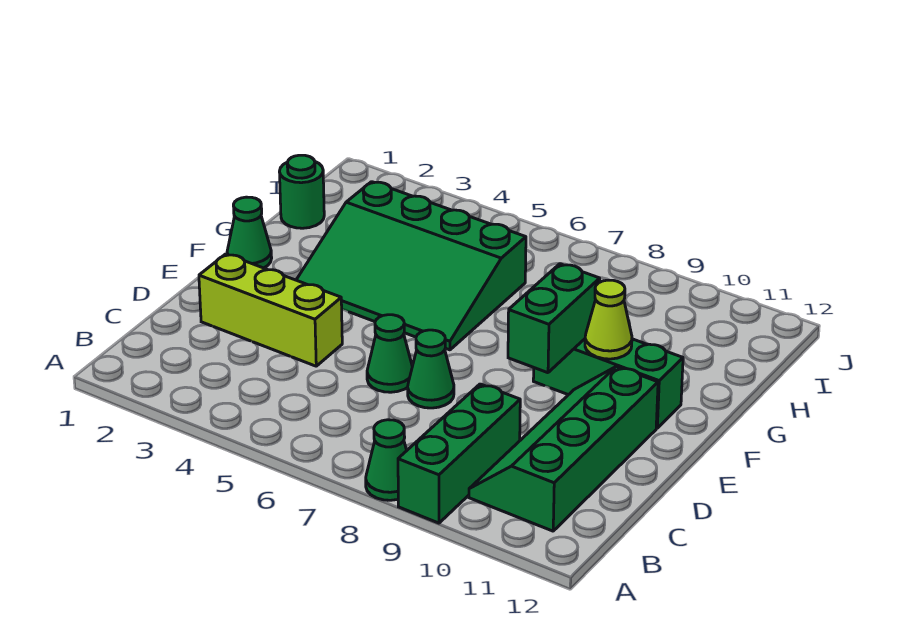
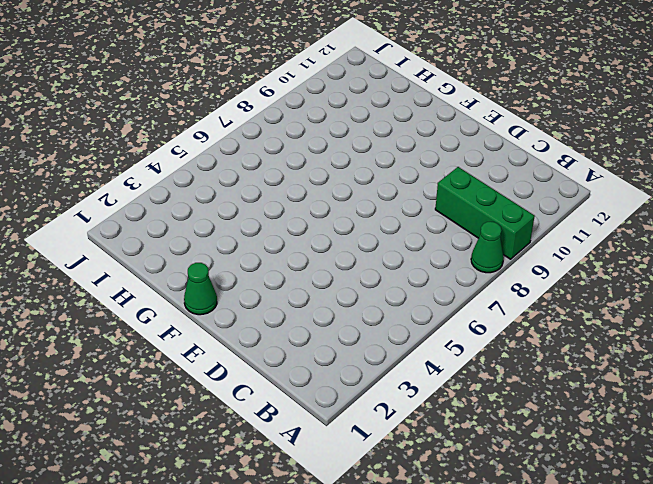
none -> green slope B10:E11 level 1 top 11
none -> lime brick D2:D4 level 1
none -> green cone D6 level 1

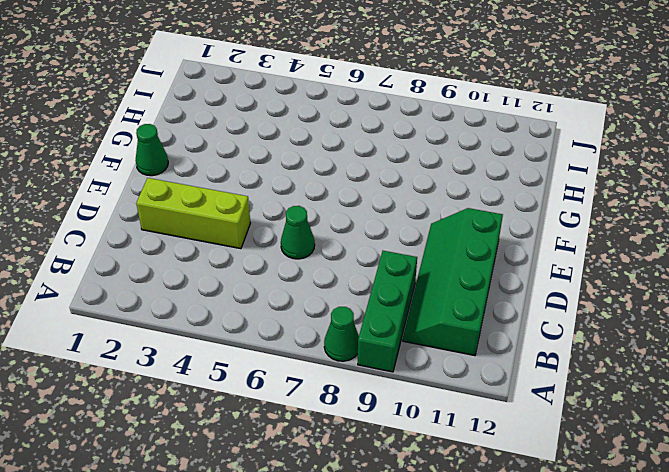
none -> green cone D7 level 1
none -> green slope F3:H6 level 1 top H
none -> green brick F9:F11 level 1

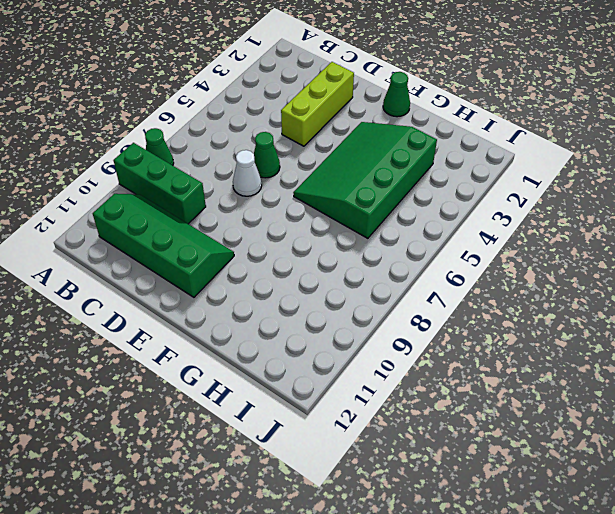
white cone D7 level 1 -> green cone D7 level 1
none -> green brick F9:F11 level 1
none -> green round brick H1 level 1
none -> green brick E9:F9 level 2

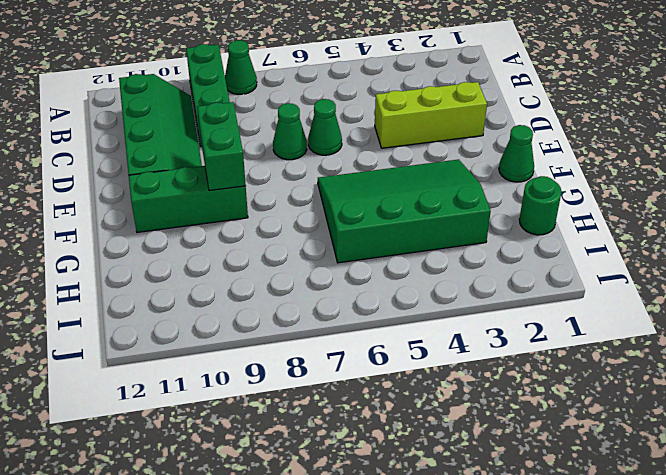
none -> lime cone F10 level 2

